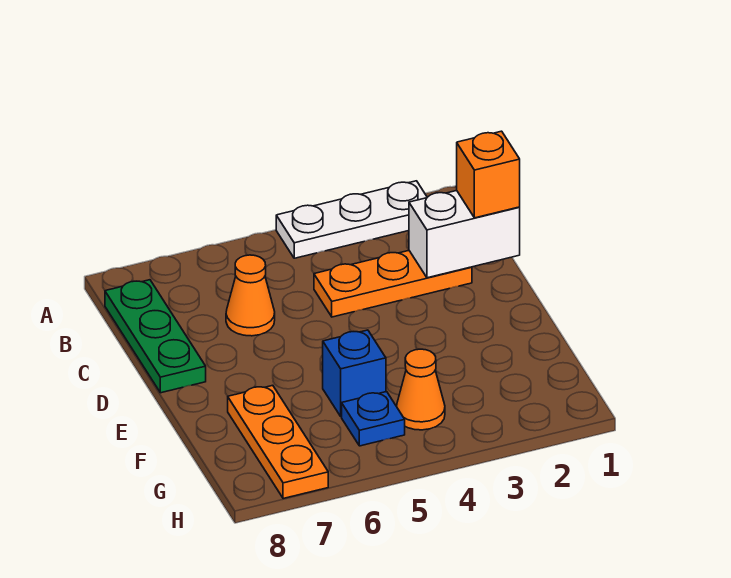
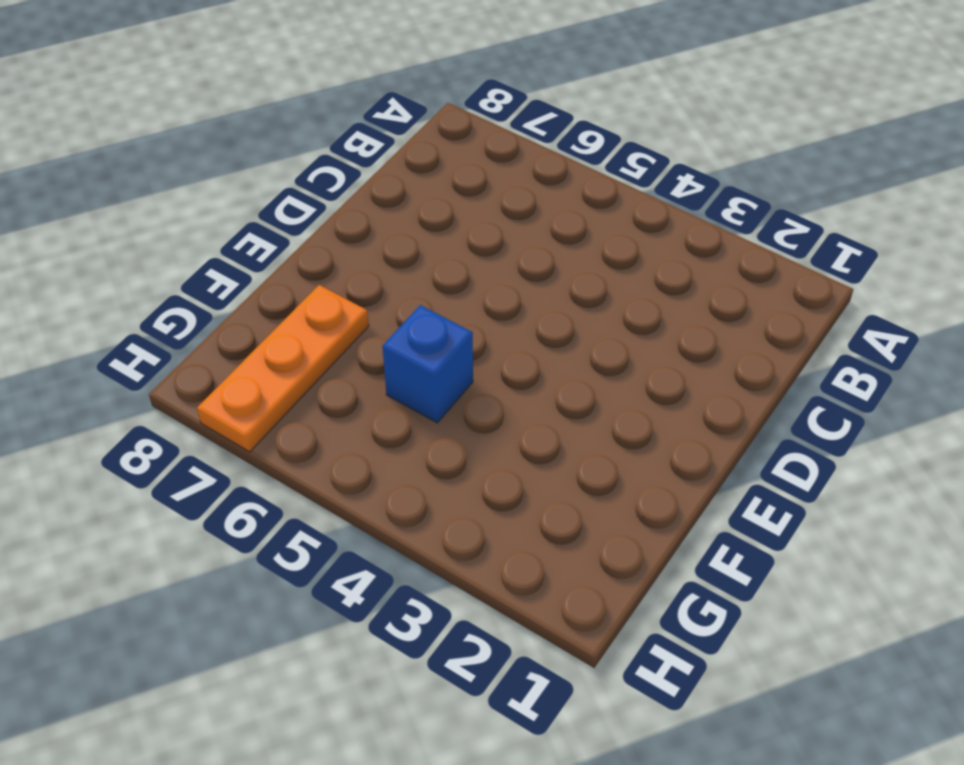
none -> white plate A2:A4 level 1
none -> green plate B8:D8 level 1

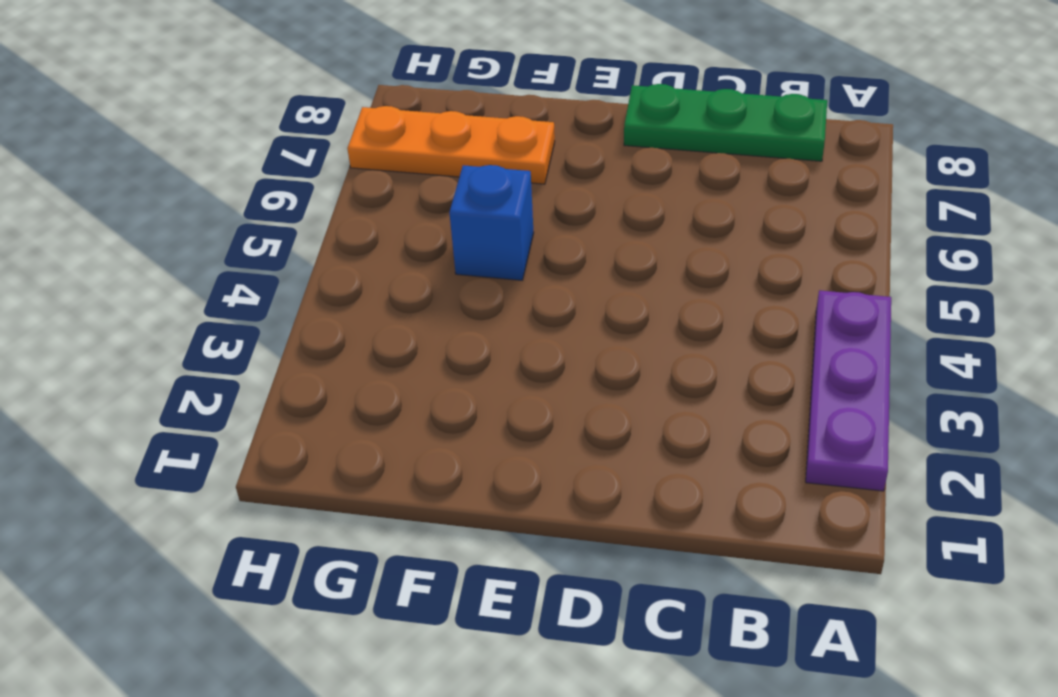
purple plate A2:A4 level 1 -> white plate A2:A4 level 1
none -> orange plate C2:C4 level 1
none -> orange cone C6 level 1

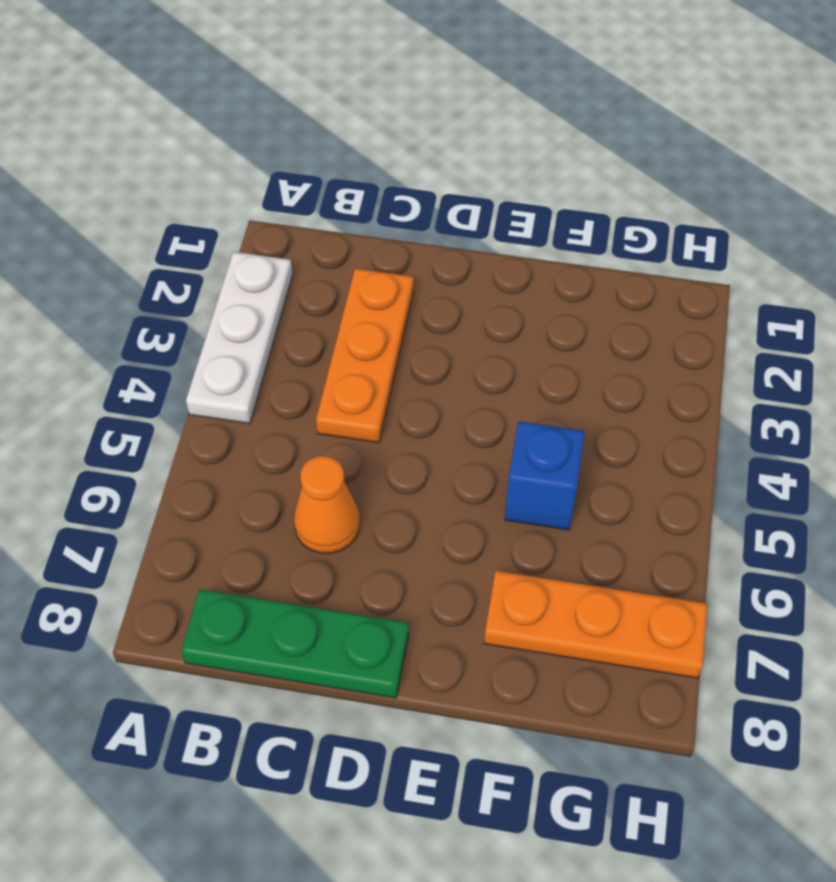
none -> orange cone G4 level 1
none -> blue plate G5 level 1

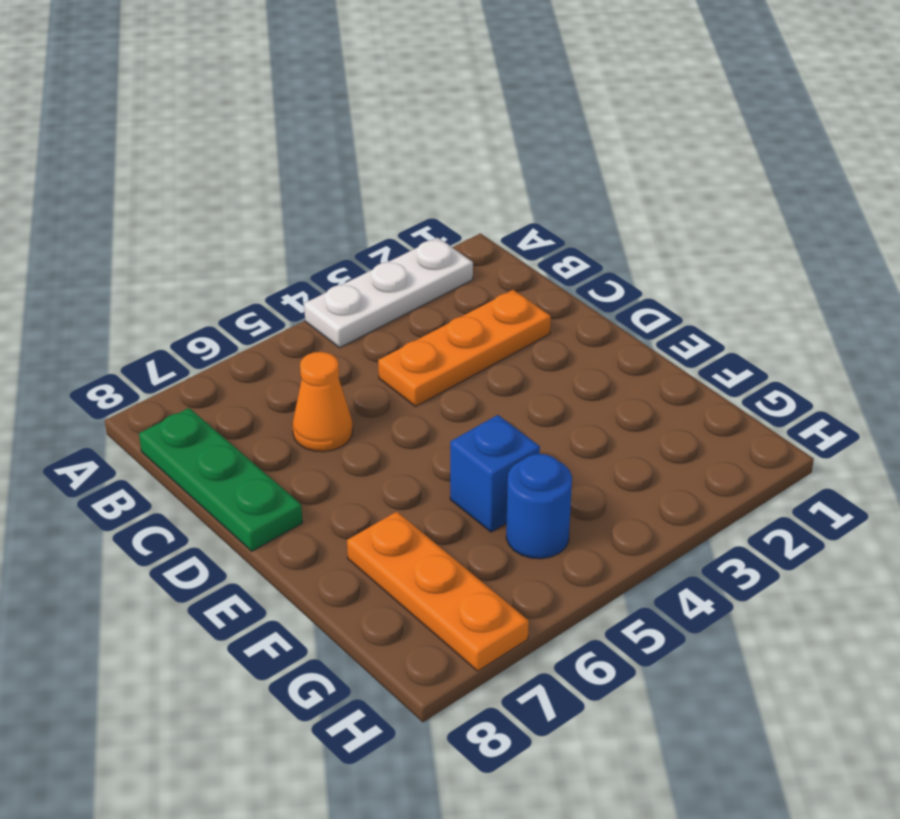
blue round brick G5 level 1 -> blue plate G5 level 1
none -> orange cone G4 level 1
none -> white brick C1:C2 level 2

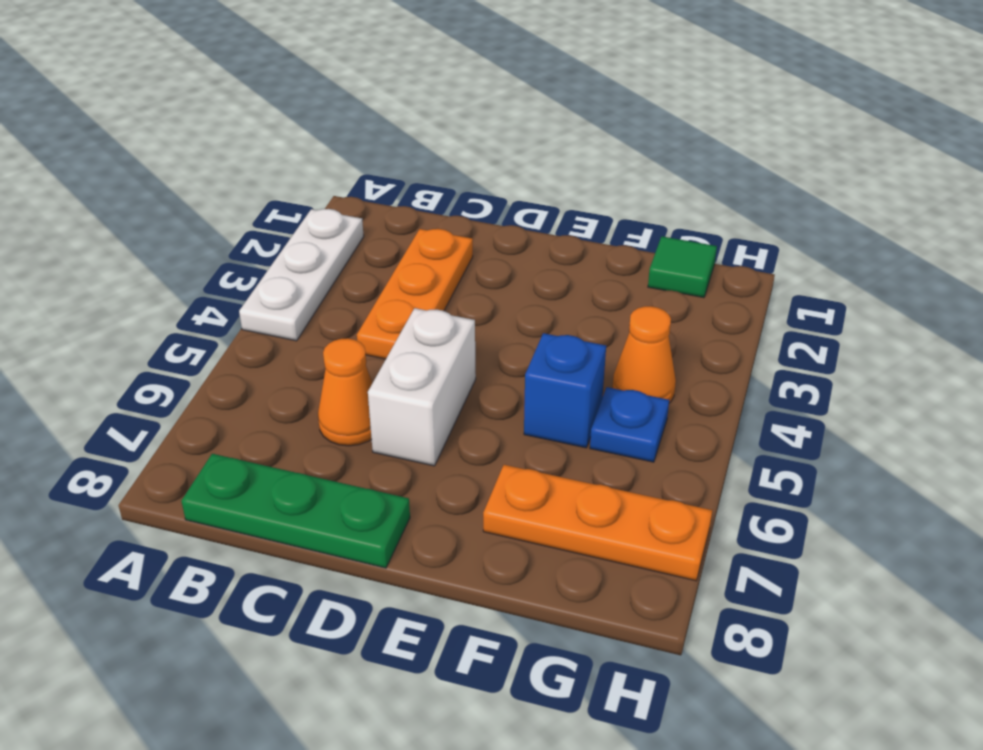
white brick D5:D6 level 1 -> white brick C1:C2 level 2
green tile G1 level 1 -> none
none -> orange brick C1 level 3

